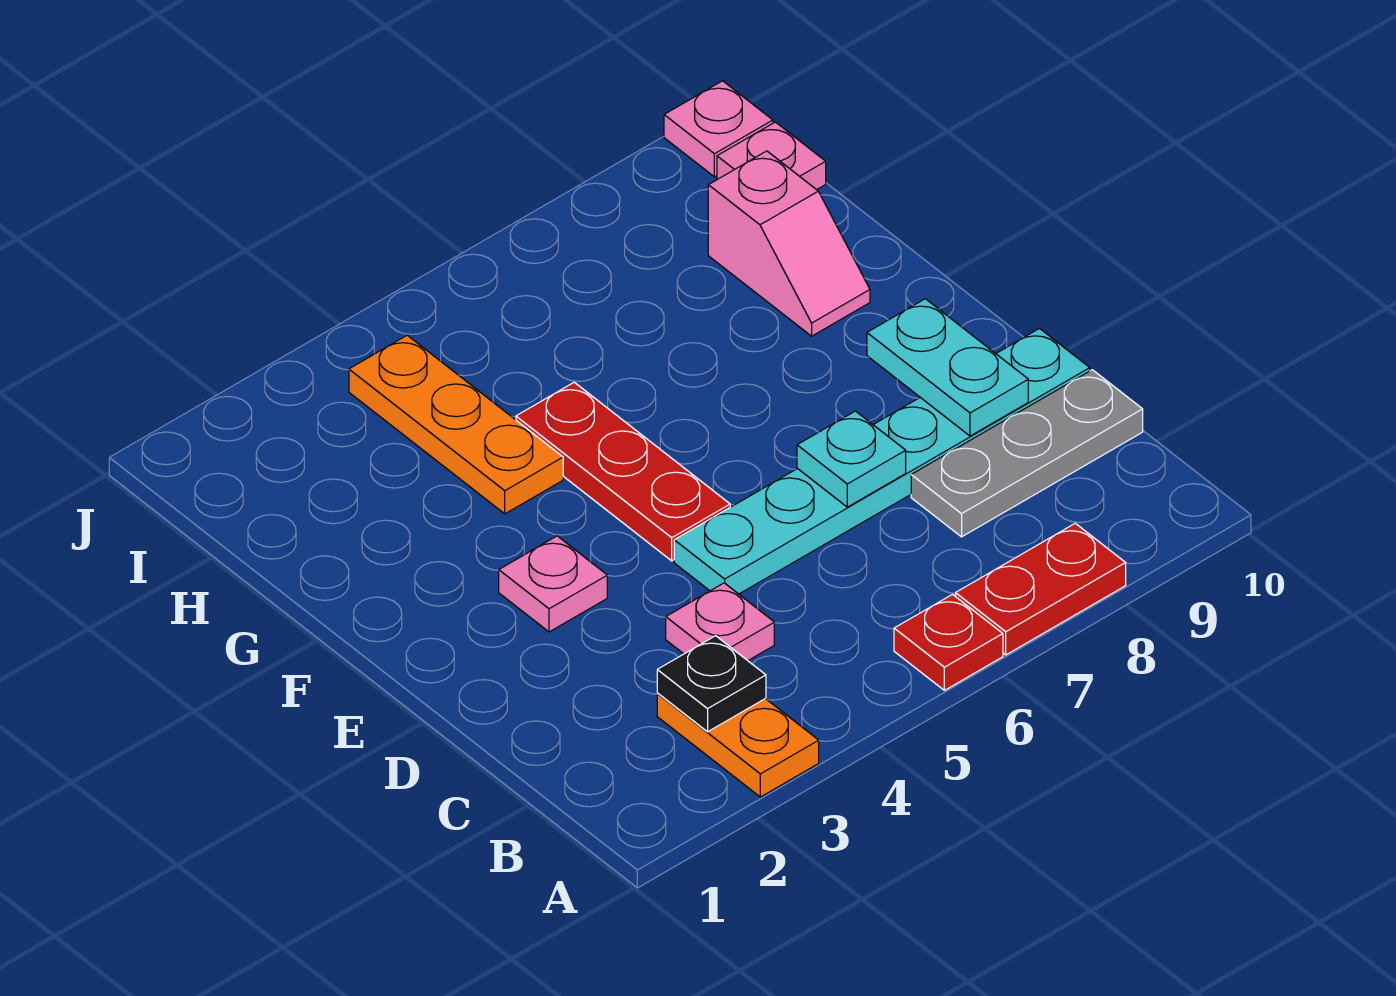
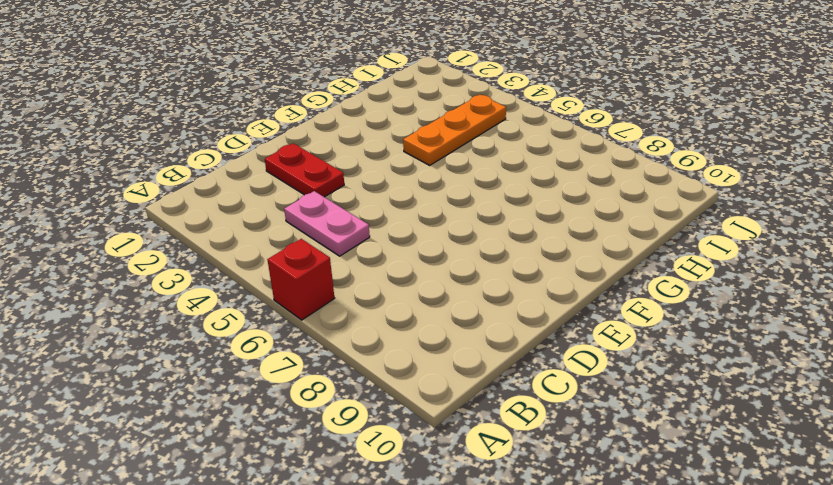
red brick A6 level 1 -> red plate A6 level 1
pink plate C4:C5 level 1 -> pink plate C4 level 1
red plate D2:D3 level 1 -> red plate A7:A8 level 1
none -> orange plate A3:B3 level 1
none -> grey plate C8:C10 level 1
none -> cyan plate D5:D10 level 1

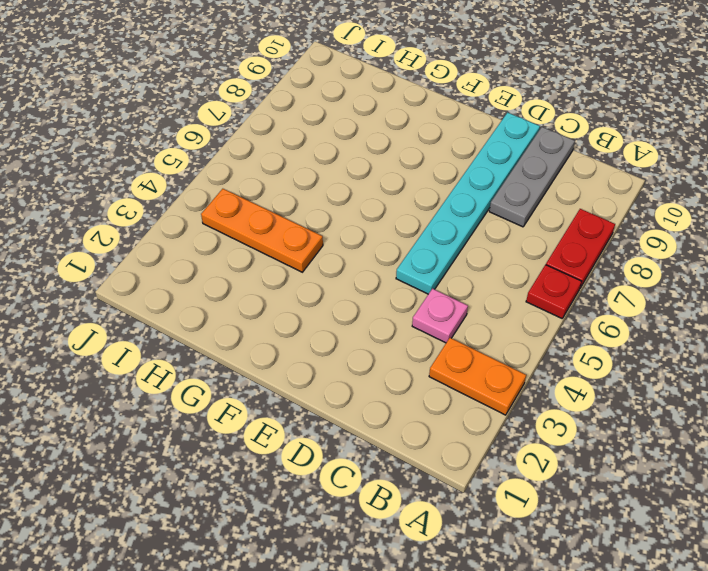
none -> pink plate E3 level 1
none -> red plate E5:G5 level 1
none -> pink slope G9:H9 level 1 top H

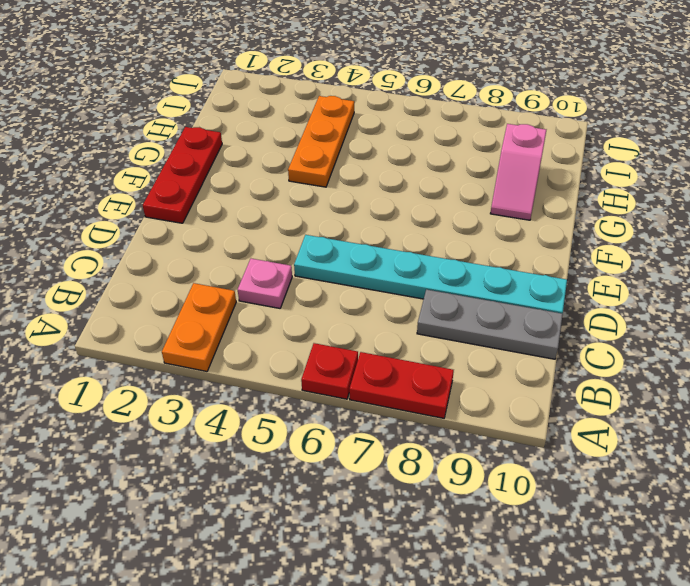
red plate E1:G1 level 1 -> red plate E5:G5 level 1
none -> pink plate E3 level 1
none -> pink plate I10 level 1
none -> pink plate J10 level 1

